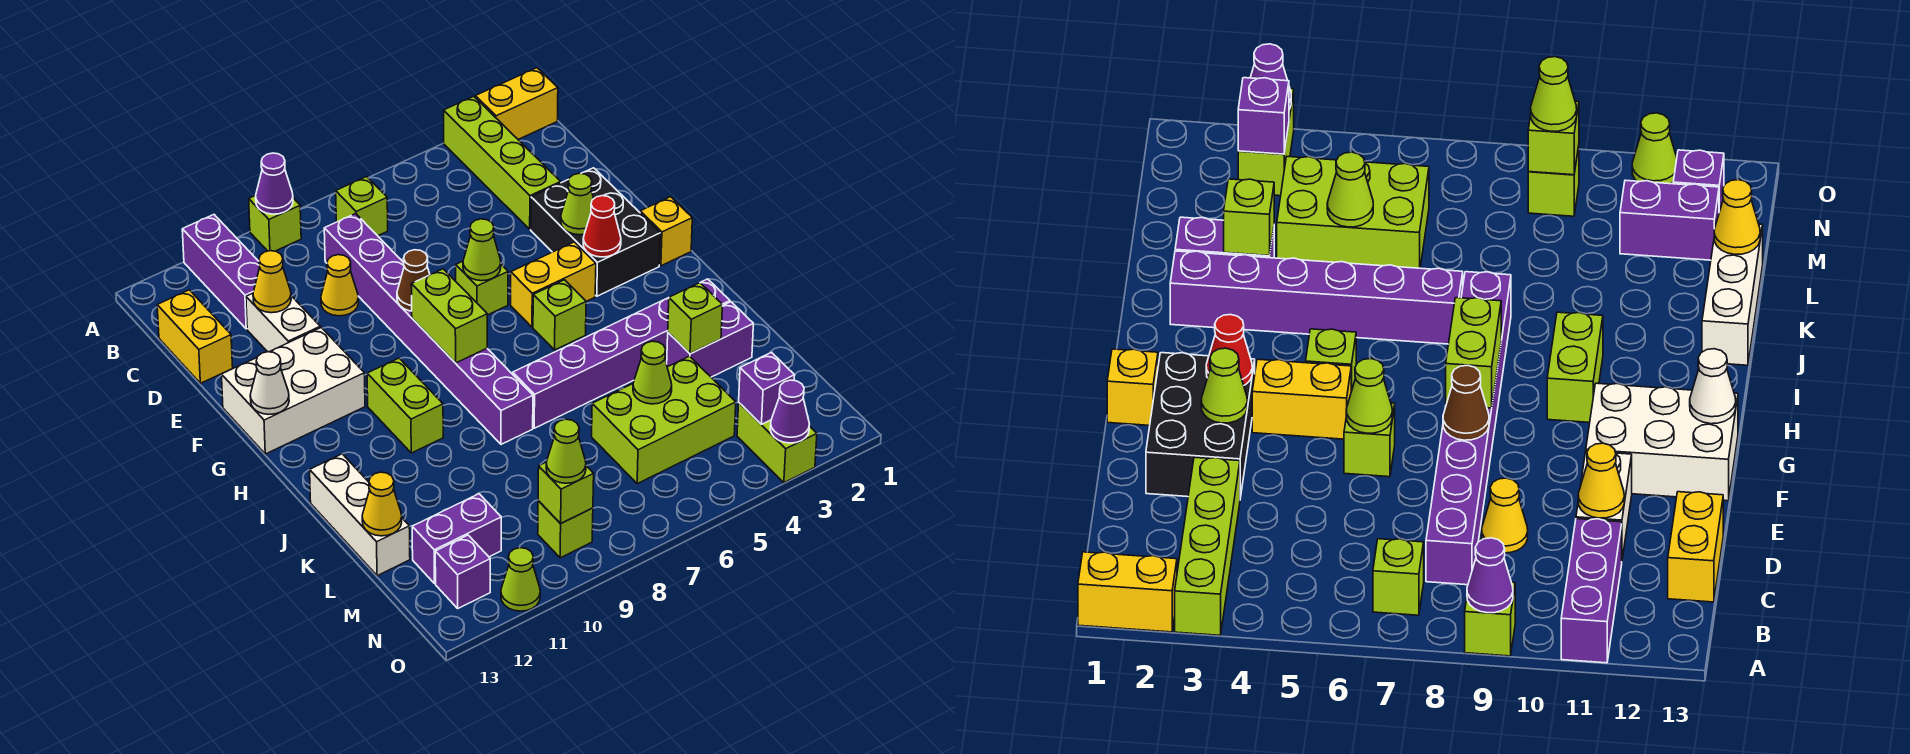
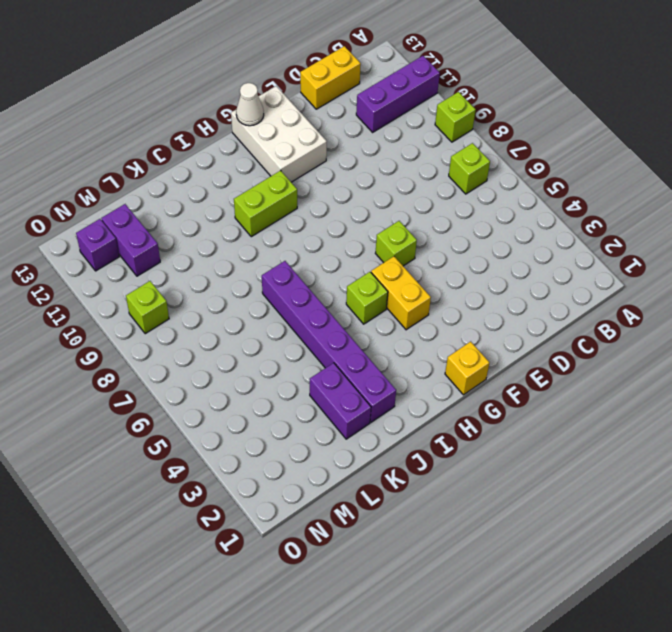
none -> yellow brick A1:A2 level 1
none -> lime brick A3:D3 level 1
none -> purple brick C8:J8 level 1
none -> yellow cone D9 level 1

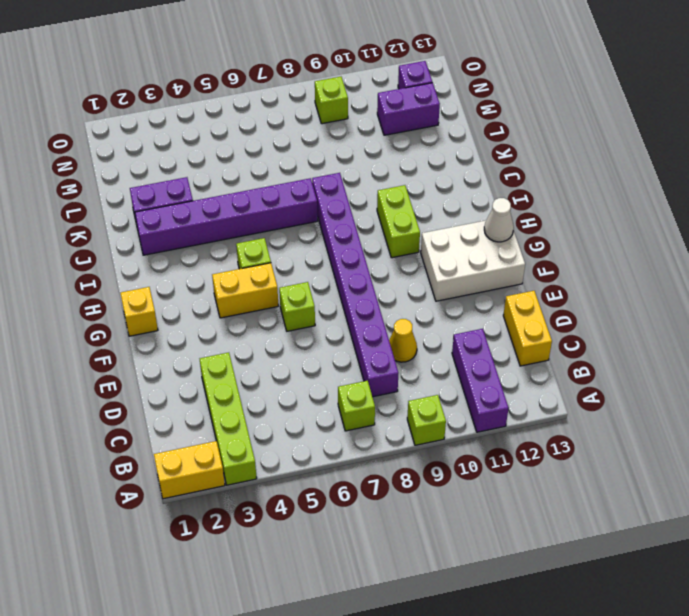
none -> white brick D11:E11 level 1
none -> black brick E2:G3 level 1
none -> white brick J13:L13 level 1
none -> lime brick L4:M6 level 1

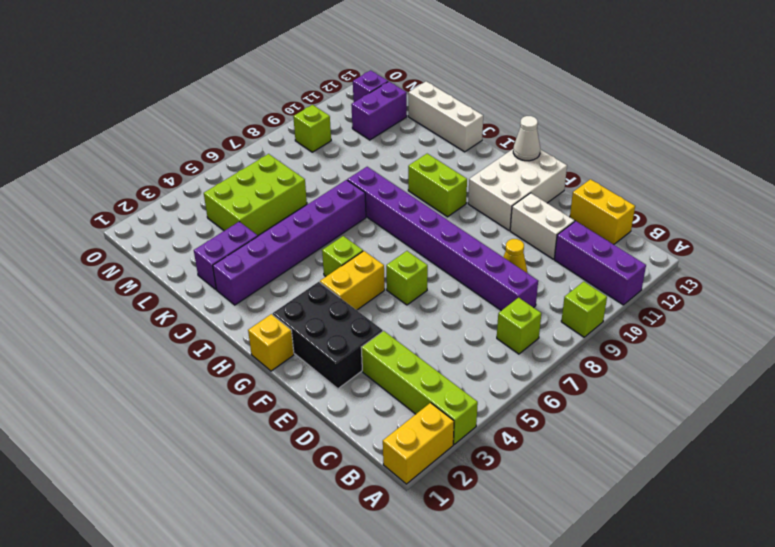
none -> lime brick N3:O3 level 1
none -> lime cone O11 level 1
none -> purple cone A9 level 2
none -> yellow cone D11 level 2

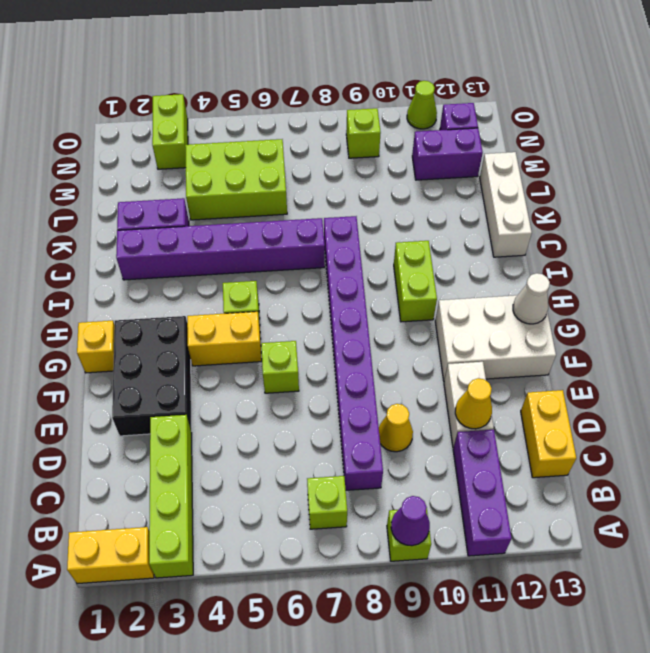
none -> lime cone F3 level 2
none -> lime cone F6 level 2
none -> brown cone F8 level 2
none -> red cone G3 level 2

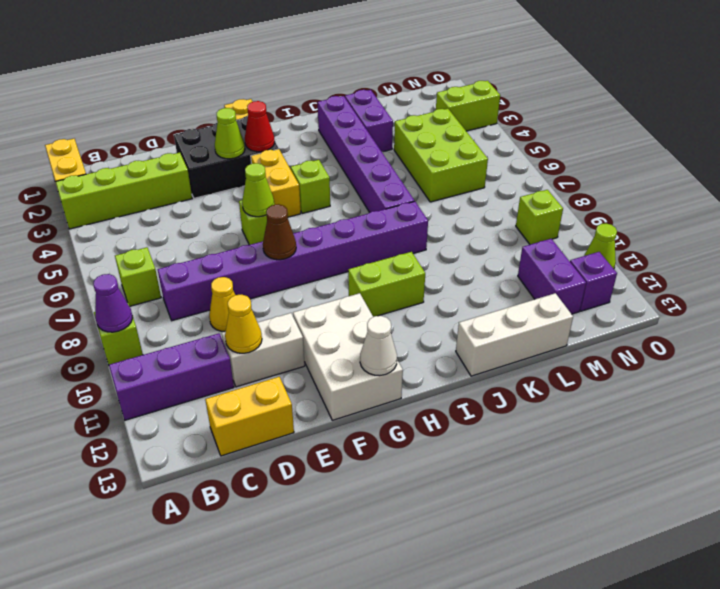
none -> lime brick G8:H8 level 2
none -> lime brick K3 level 2
none -> lime cone L5 level 2
none -> yellow cone L13 level 2

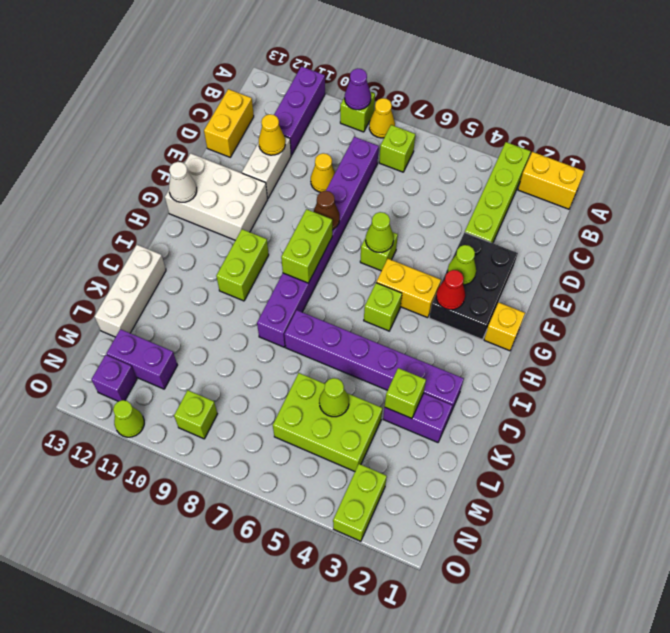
yellow cone A8 level 1 -> yellow cone L13 level 2
none -> purple brick N3 level 2
none -> lime brick N9 level 2
none -> purple cone O3 level 2
none -> lime cone N9 level 3

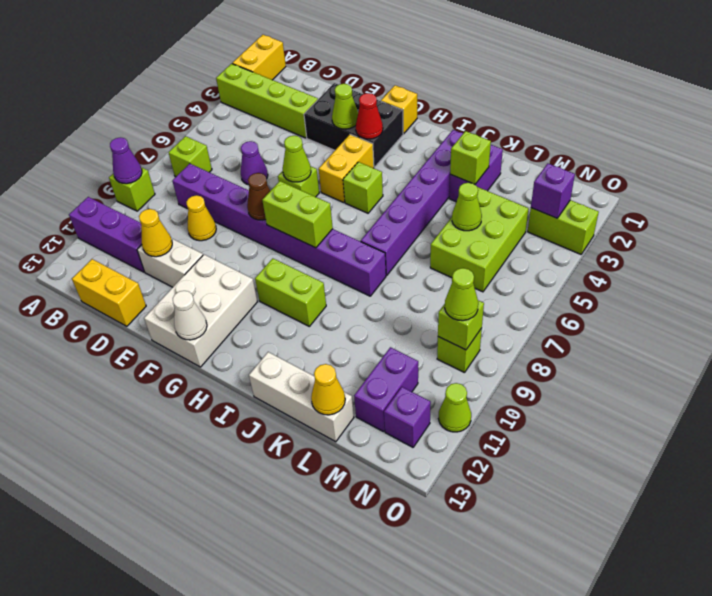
purple cone D6 level 1 -> purple cone O3 level 2

